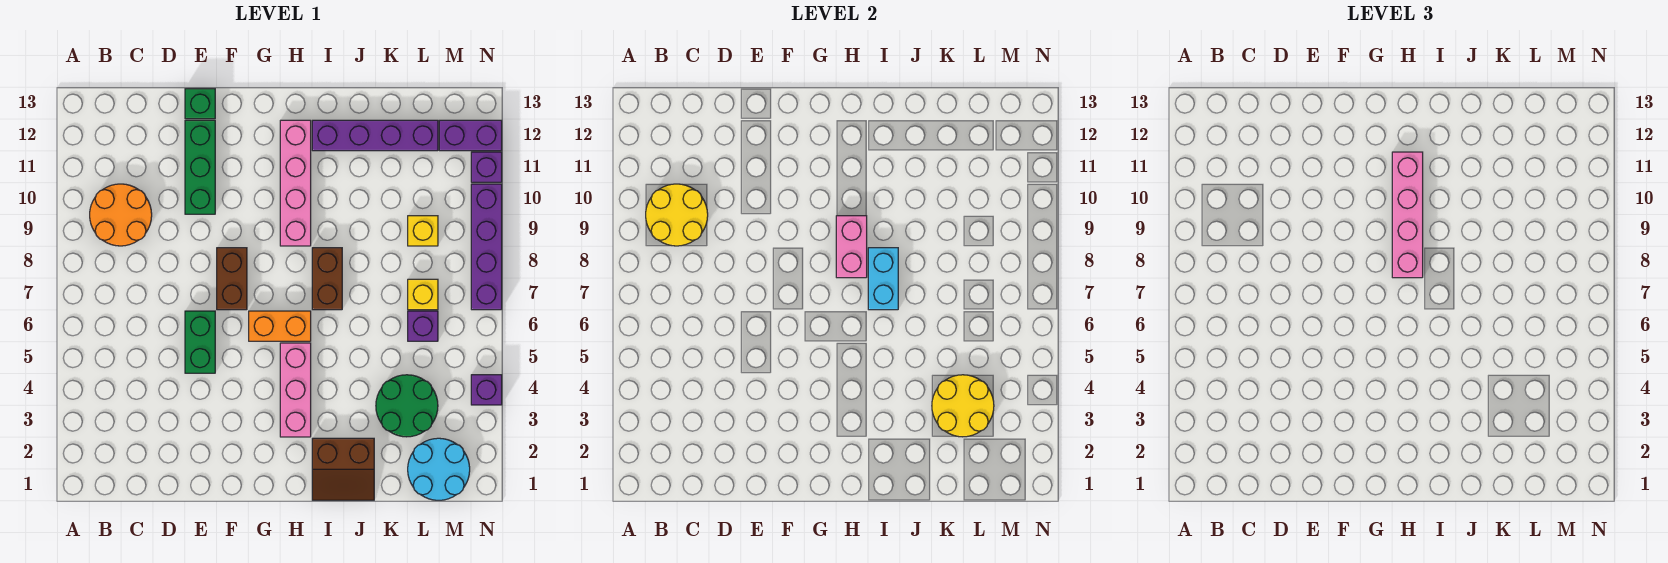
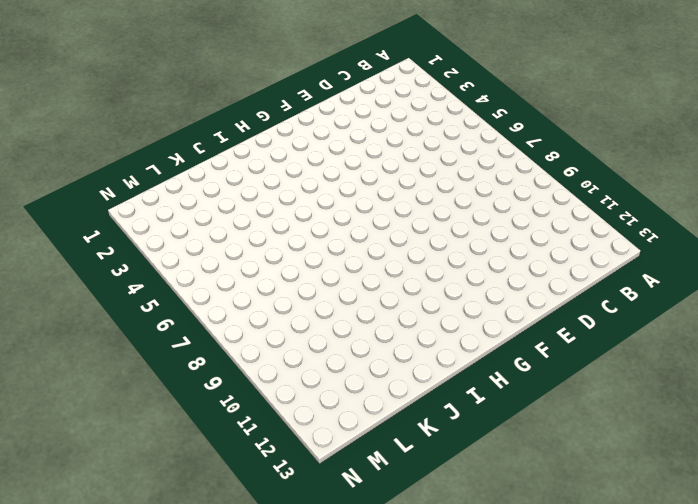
none -> orange round brick B9:C10 level 1
none -> green brick E5:E6 level 1
none -> green brick E10:E12 level 1

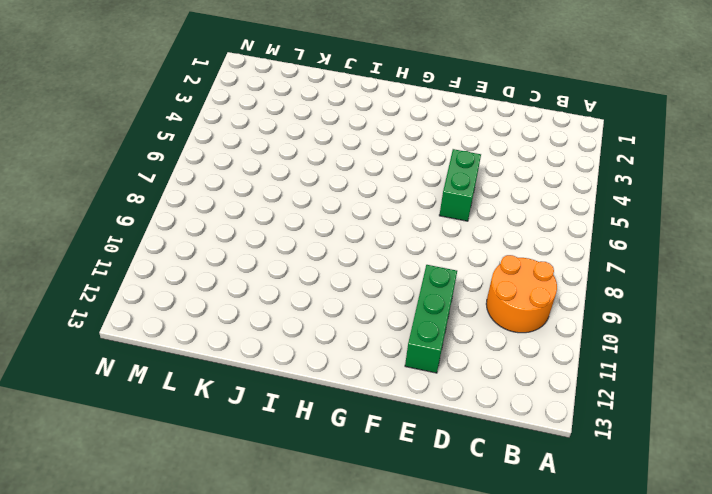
none -> green brick E13 level 1
none -> brown brick F7:F8 level 1
none -> orange brick G6:H6 level 1

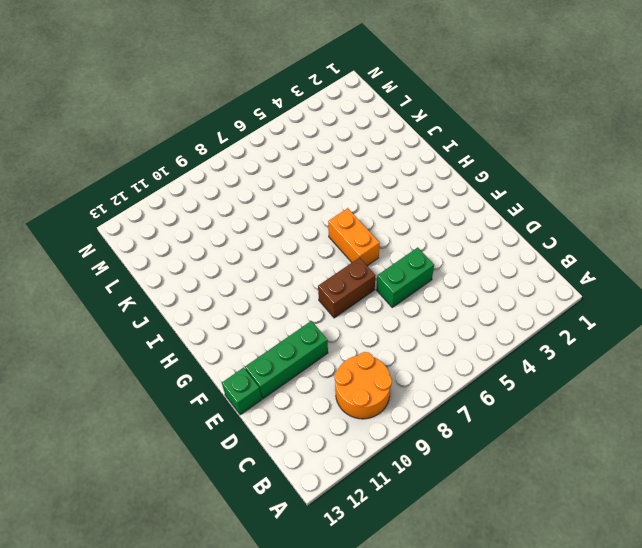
none -> pink brick H3:H5 level 1
none -> pink brick H9:H12 level 1
none -> brown slope I1:J2 level 1 top 2

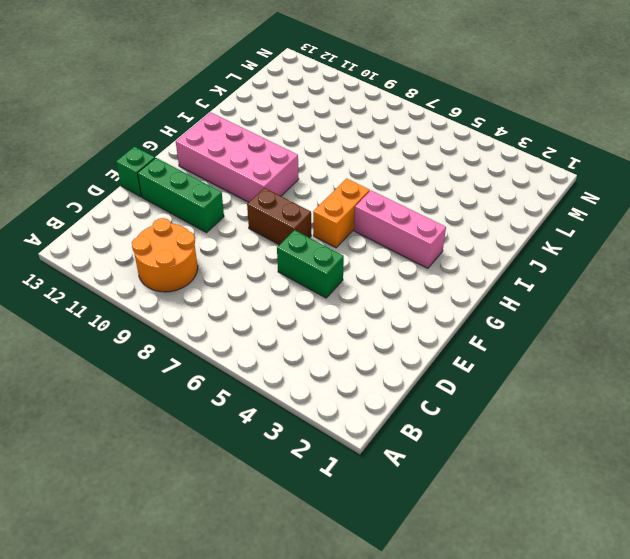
pink brick G9:H12 level 1 -> pink brick H9:H12 level 1
none -> brown slope I1:J2 level 1 top 2
none -> brown brick I7:I8 level 1
none -> purple brick I12:L12 level 1

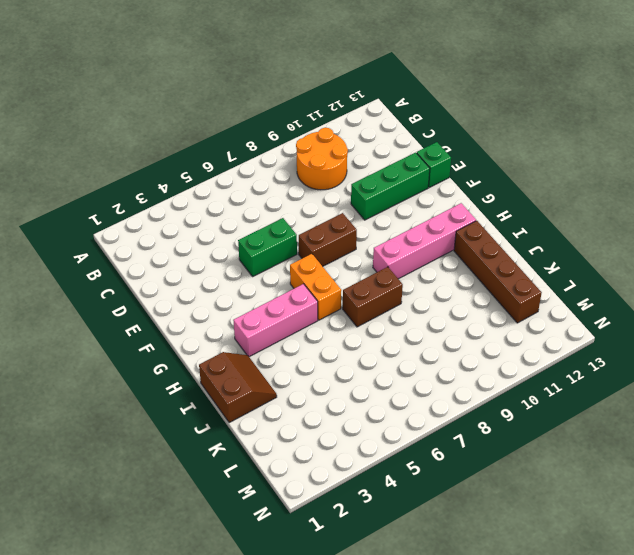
brown slope I1:J2 level 1 top 1 -> brown slope I1:J2 level 1 top 2
brown brick I12:L12 level 1 -> purple brick I12:L12 level 1
none -> green round brick K3:L4 level 1
none -> cyan round brick L1:M2 level 1
none -> purple brick L6 level 1

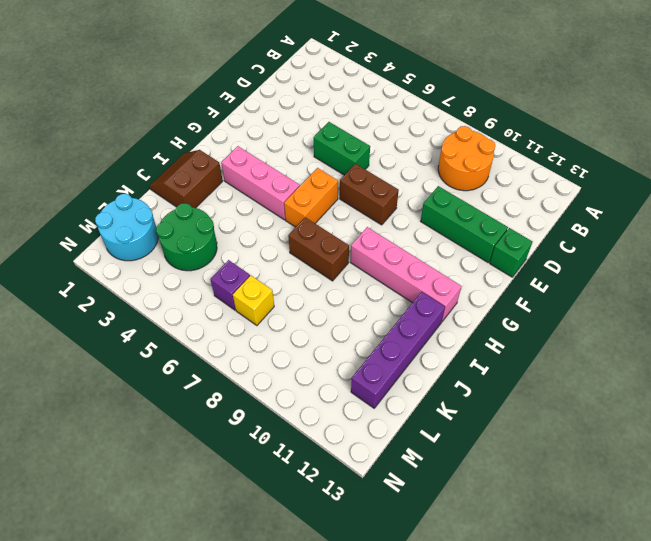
none -> yellow brick L9 level 1
none -> purple brick M12:N12 level 1
none -> purple brick N4 level 1

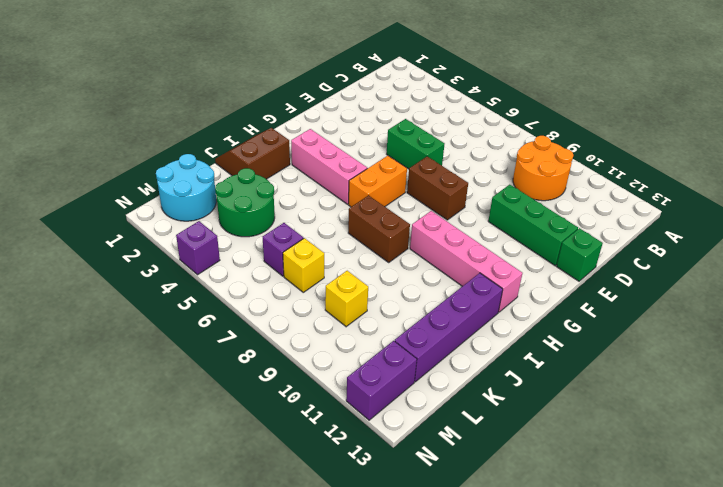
none -> purple brick N7:N10 level 1
none -> purple brick N11 level 1
none -> yellow round brick B9:C10 level 2

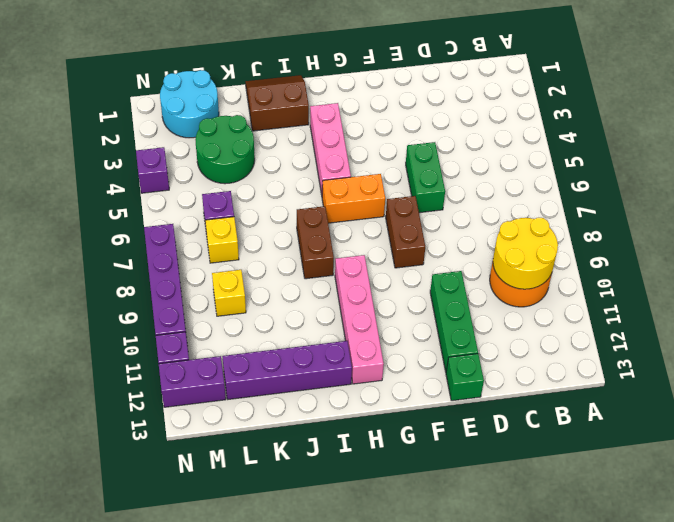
none -> pink brick H8:H9 level 2
none -> cyan brick I7:I8 level 2
none -> yellow round brick K3:L4 level 2

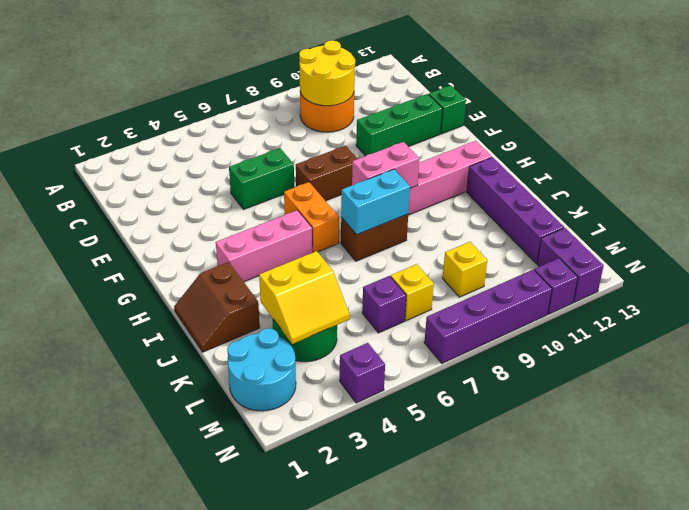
yellow slope K3:L4 level 2 top K -> yellow round brick K3:L4 level 2
none -> pink brick H8:H11 level 3

